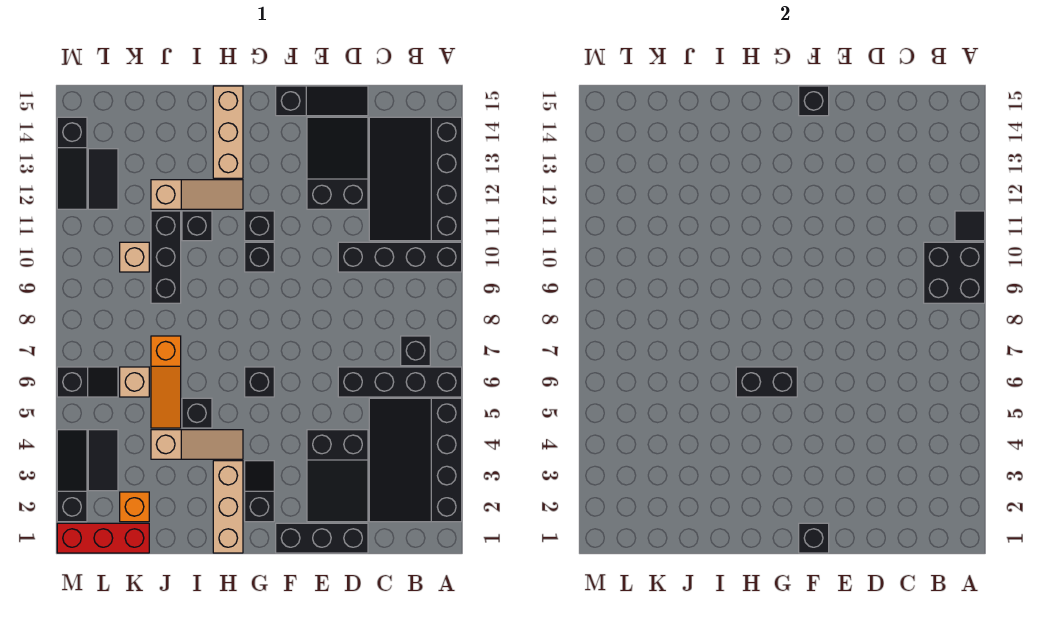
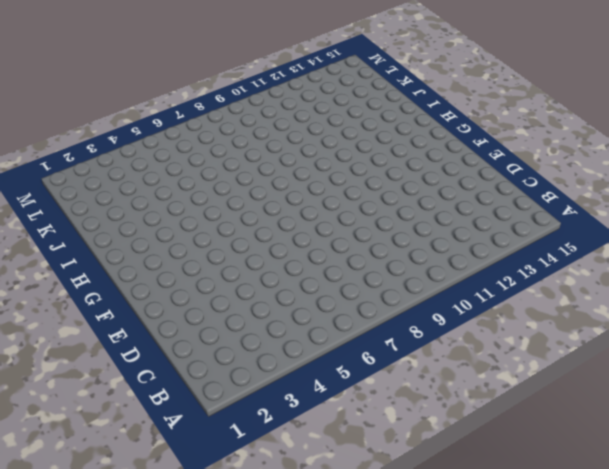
none -> black slope A2:C5 level 1 top A
none -> black brick A6:D6 level 1
none -> black brick A10:D10 level 1
none -> black slope A11:C14 level 1 top A

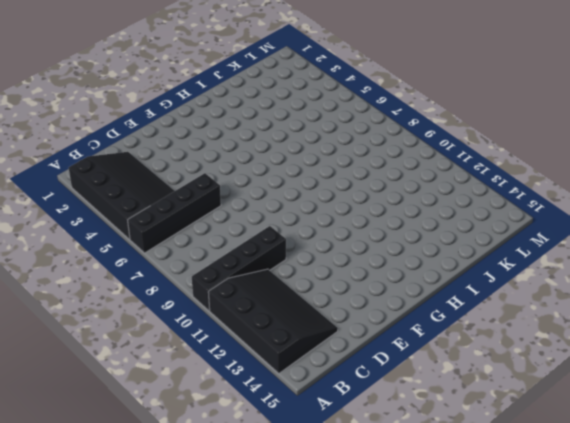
none -> black brick B7 level 1
none -> black brick D1:F1 level 1
none -> black slope D2:E4 level 1 top 4
none -> black slope D12:E14 level 1 top 12

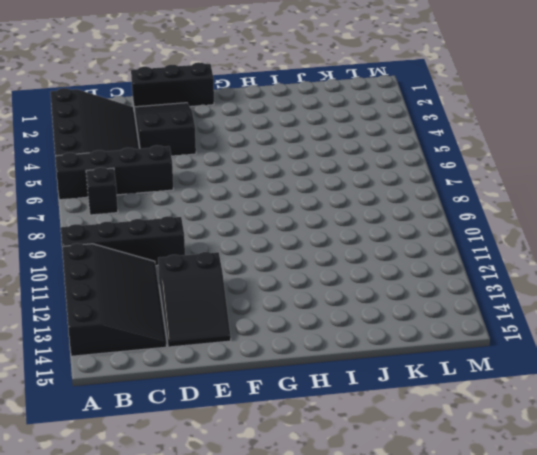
none -> black slope D15:F15 level 1 top F
none -> black slope G2:G3 level 1 top 2
none -> black brick G6 level 1
none -> black brick G10 level 1

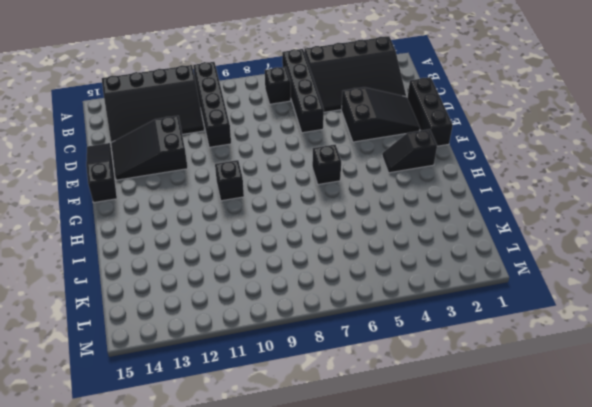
none -> black brick G11 level 1
none -> tan brick H1:H3 level 1
none -> tan slope H4:J4 level 1 top J
none -> tan slope H12:J12 level 1 top J

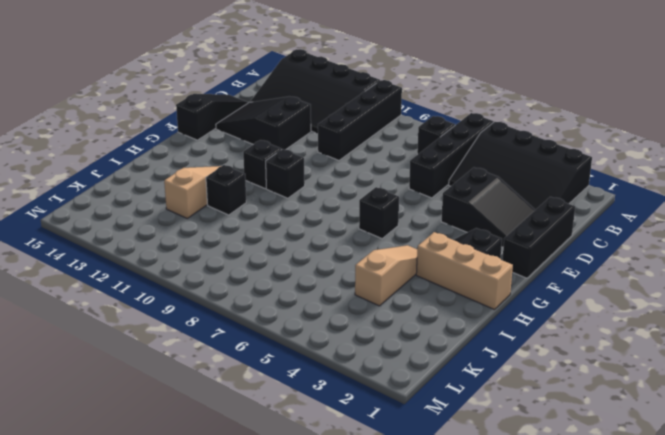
none -> tan brick H13:H15 level 1
none -> black brick I5 level 1
none -> orange slope J5:J7 level 1 top 7
none -> black brick J9:J11 level 1

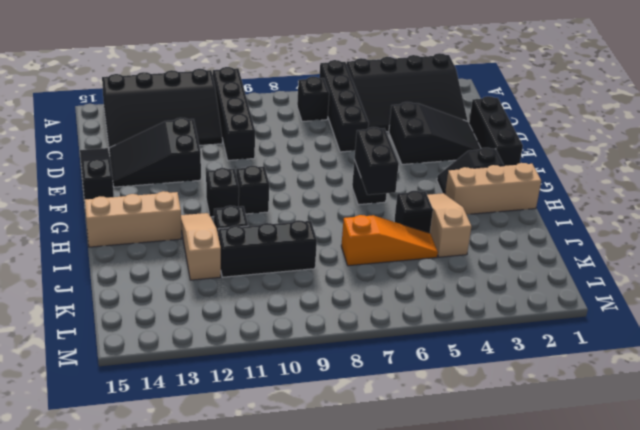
none -> red brick K1:M1 level 1
none -> orange brick K2 level 1
none -> tan brick K6 level 1
none -> tan brick K10 level 1

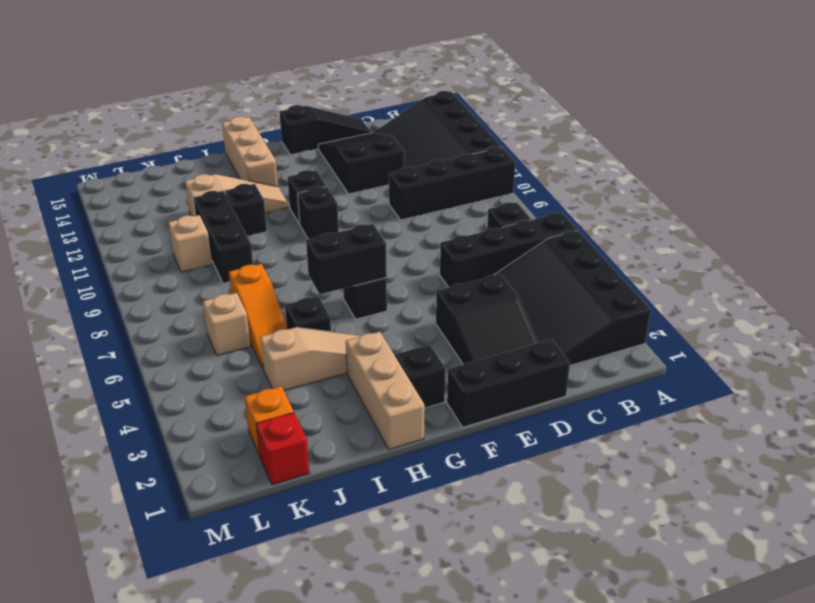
red brick K1 level 1 -> red brick K1:M1 level 1
none -> black tile L3:L4 level 1
none -> black slope L6:M6 level 1 top M
none -> black tile L12:L13 level 1
none -> black slope M2:M4 level 1 top 2

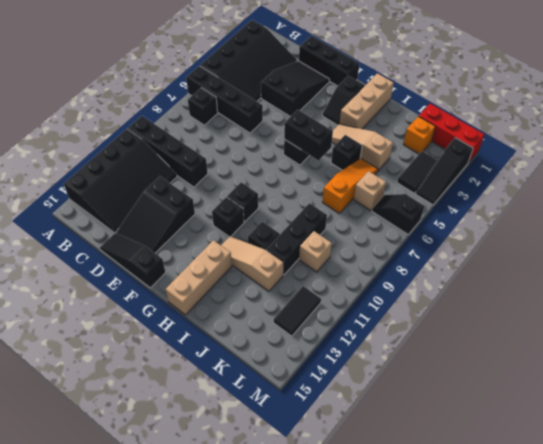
none -> black slope M12:M14 level 1 top 14
none -> black brick A9:B10 level 2
none -> black tile A11 level 2
none -> black brick F1 level 2

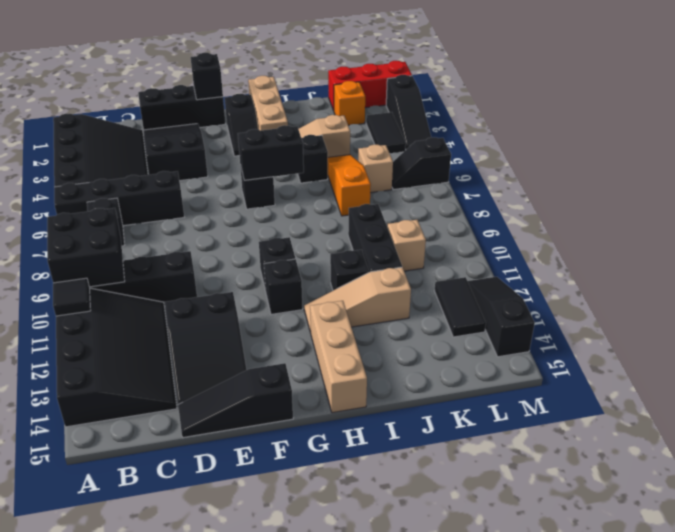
none -> black brick F15 level 2

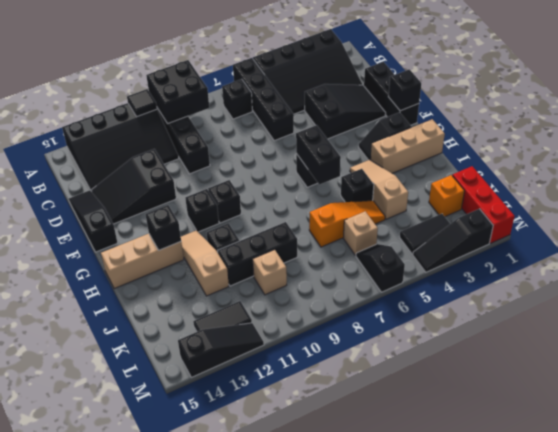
black brick H13 level 2 -> black brick F15 level 2

